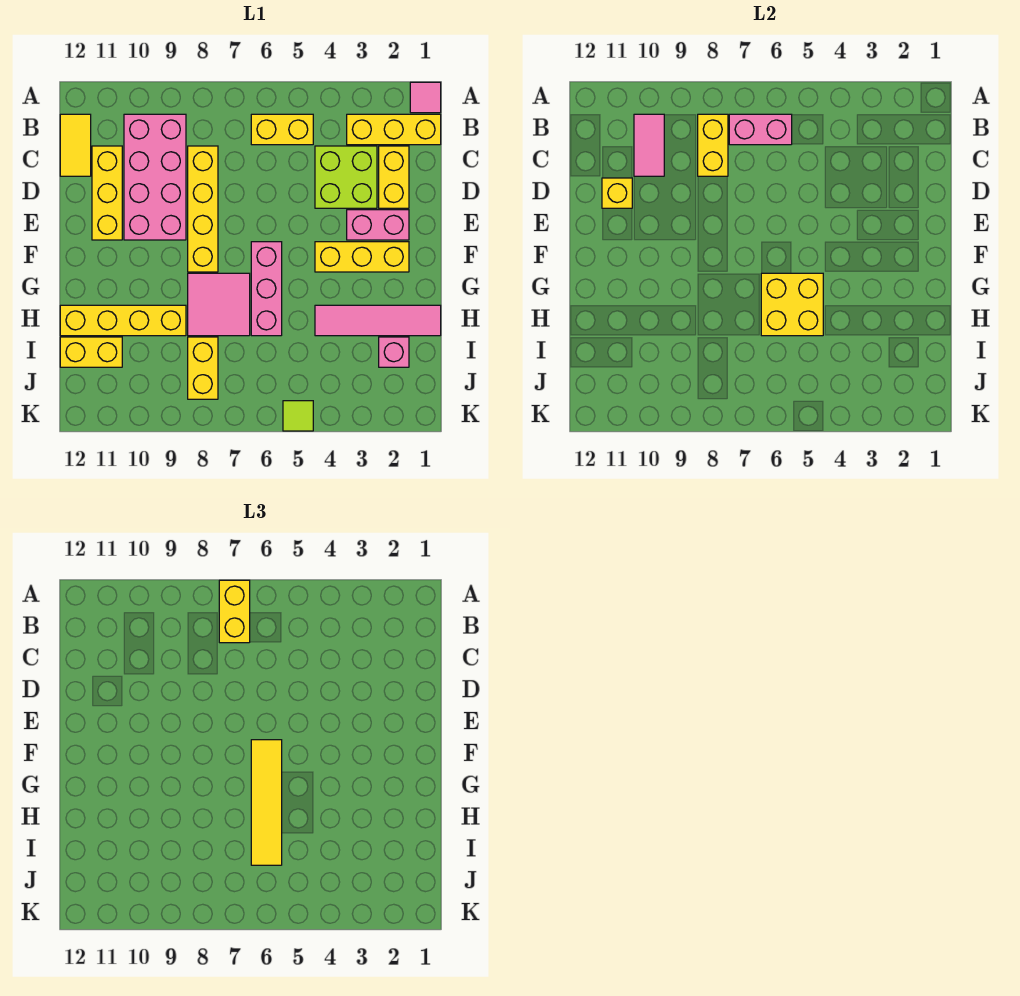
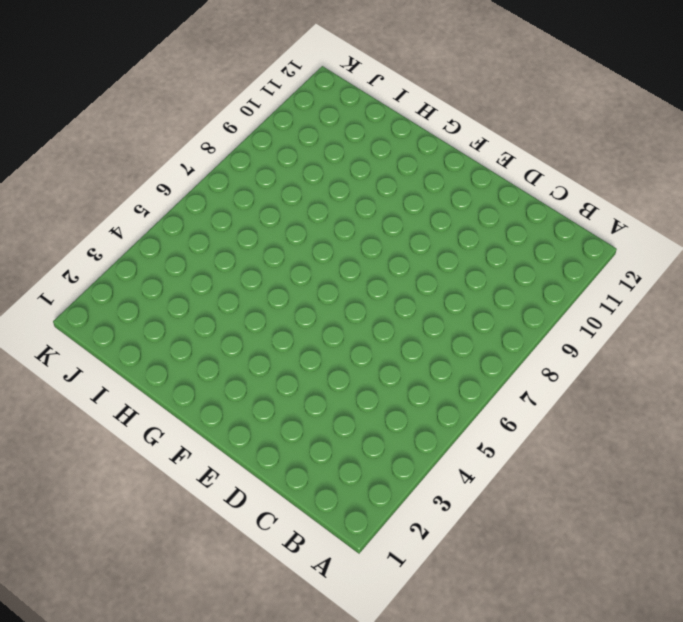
none -> pink tile A1 level 1
none -> yellow brick B1:B3 level 1
none -> yellow brick B5:B6 level 1

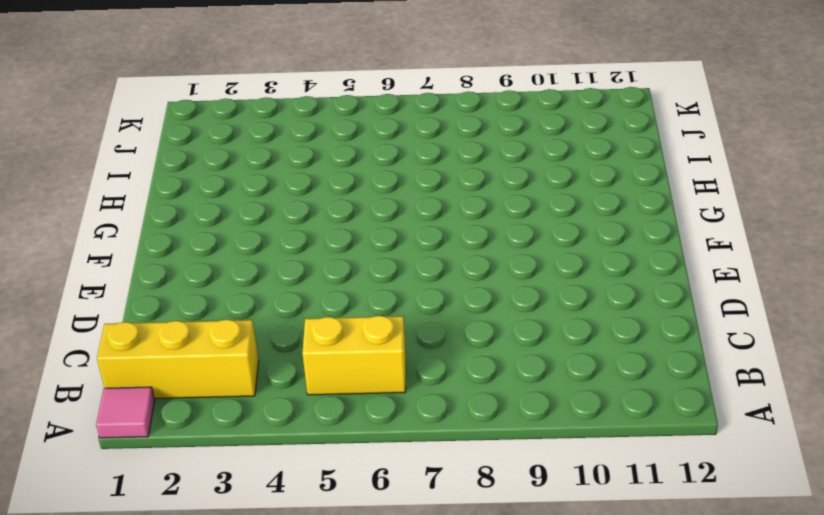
none -> pink brick B9:E10 level 1
none -> yellow tile B12:C12 level 1
none -> yellow brick C2:D2 level 1

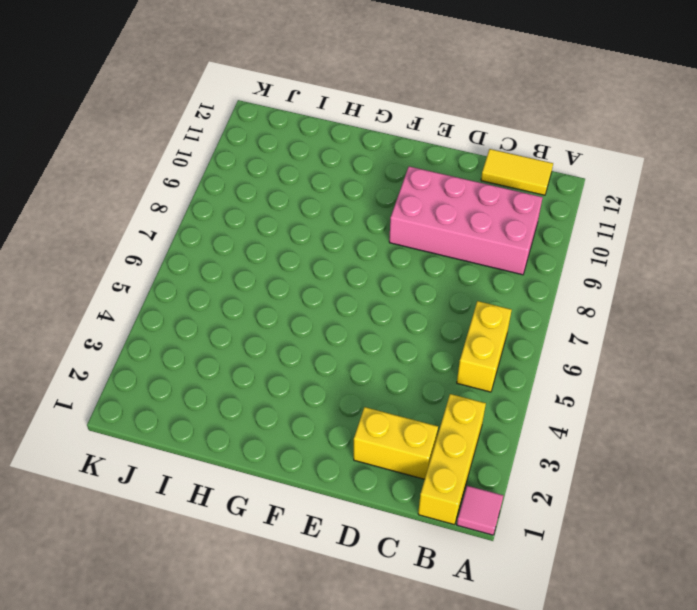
none -> lime brick C3:D4 level 1
none -> yellow brick C8:F8 level 1
none -> yellow brick C11:E11 level 1

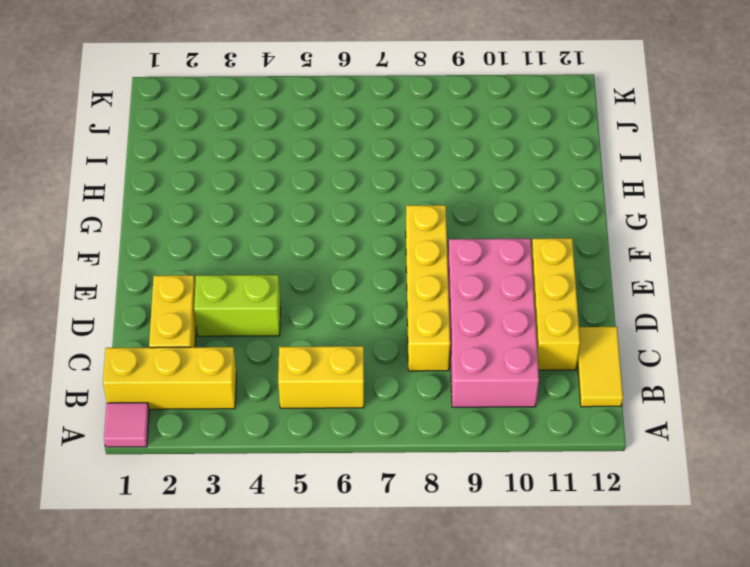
lime brick D3:D4 level 1 -> lime brick C3:D4 level 1
none -> pink brick E2:E3 level 1
none -> yellow brick F2:F4 level 1
none -> pink brick F6:H6 level 1

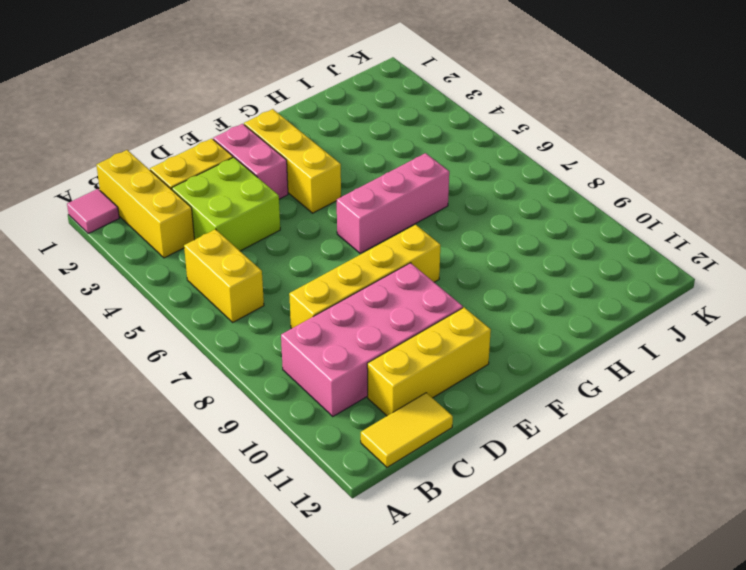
none -> pink tile G7:H8 level 1
none -> pink tile H1:H4 level 1
none -> yellow brick H9:H12 level 1

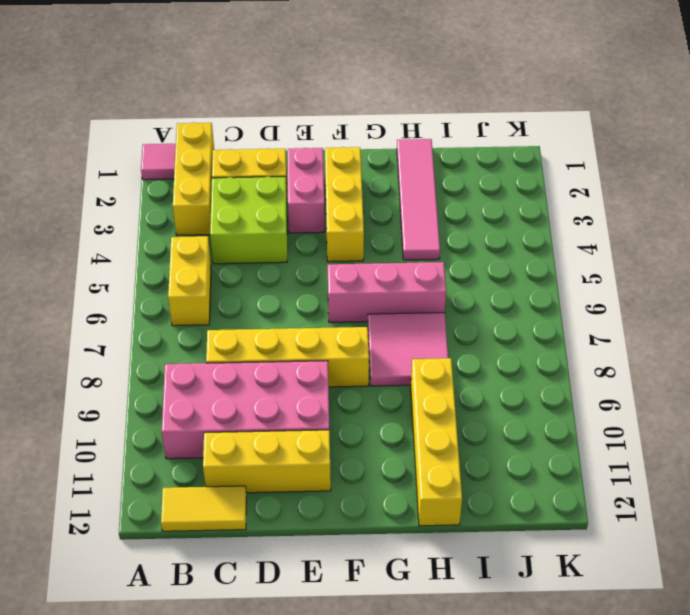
none -> pink brick I2 level 1
none -> yellow brick I8:J8 level 1
none -> yellow brick I11:I12 level 1

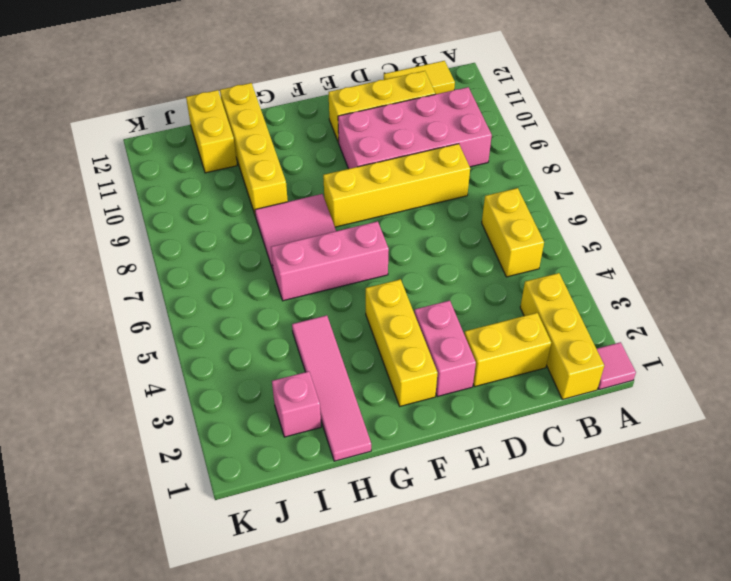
none -> lime brick C3:D4 level 1
none -> yellow brick I8:J8 level 1
none -> lime tile K5 level 1

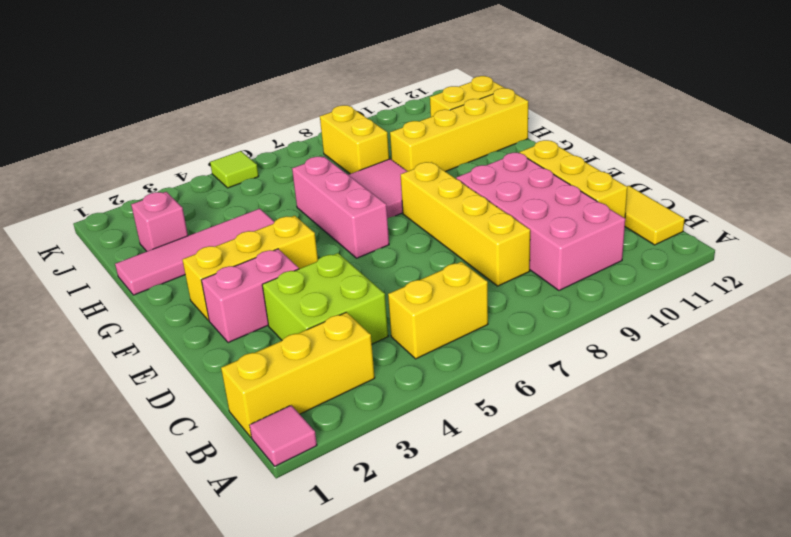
none -> yellow brick C2:D2 level 1
none -> pink brick B6:B7 level 2
none -> yellow brick B8:C8 level 2

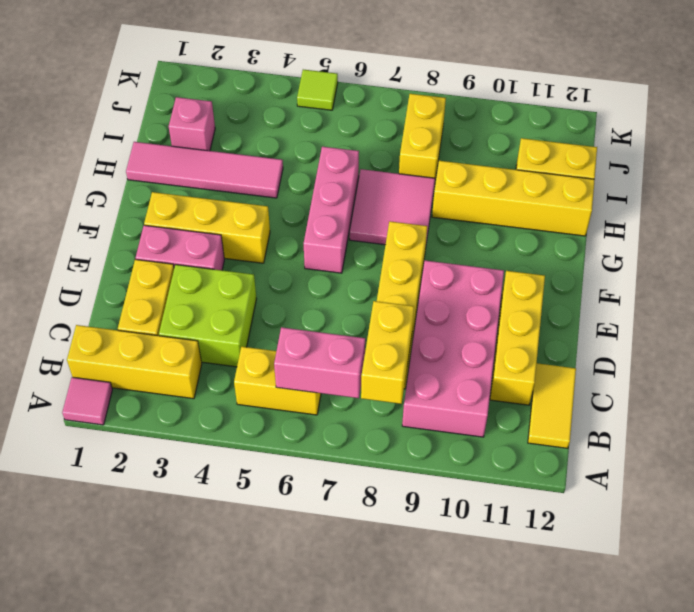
none -> pink tile B10:C10 level 2
none -> yellow brick D11 level 2
none -> yellow brick G5:H6 level 2

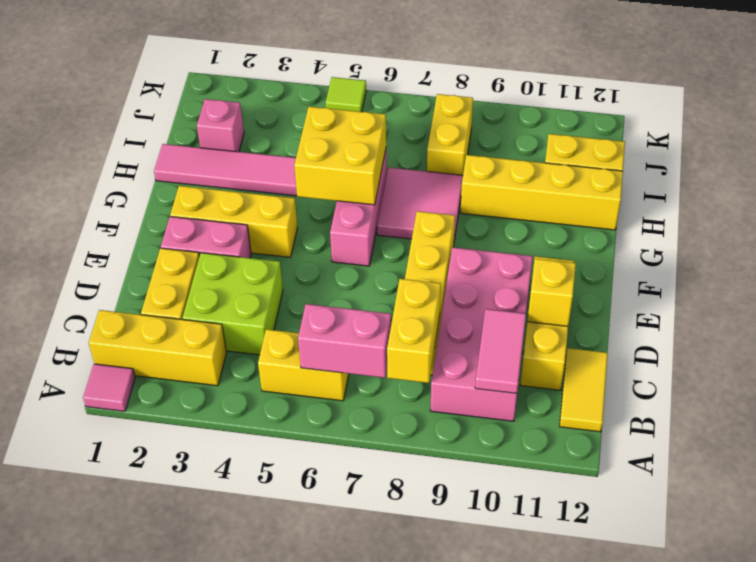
none -> yellow brick A7:B7 level 3
none -> yellow tile F6:I6 level 3

